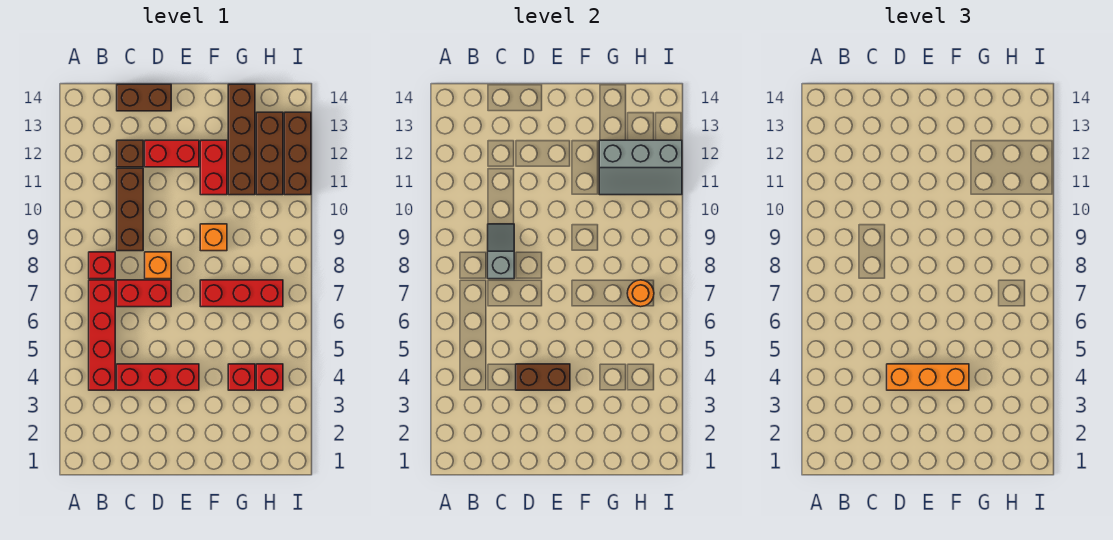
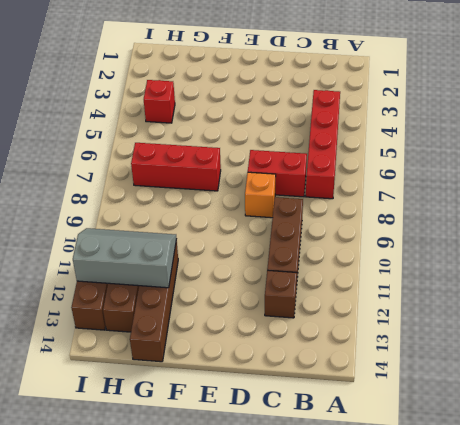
none -> red brick B8 level 1
none -> red brick C4:E4 level 1
none -> brown brick C14:D14 level 1

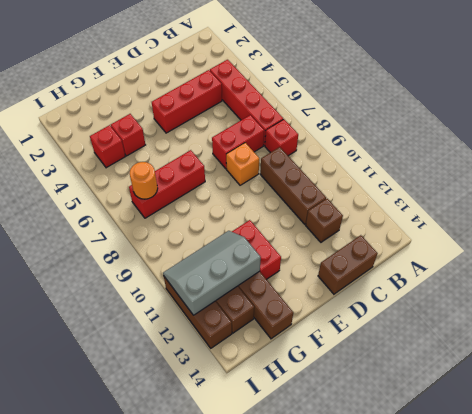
none -> red brick D12:E12 level 1
none -> orange brick F9 level 1
none -> grey slope C8:C9 level 2 top 8

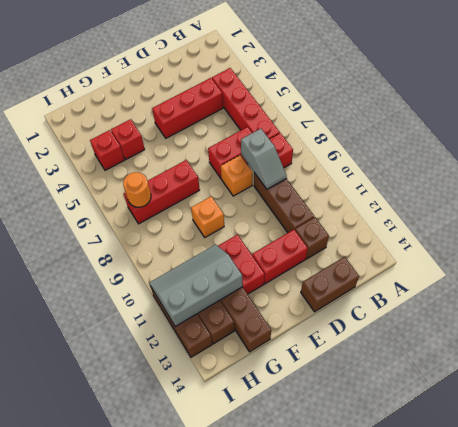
none -> brown brick D4:E4 level 2
none -> orange brick D4:F4 level 3

